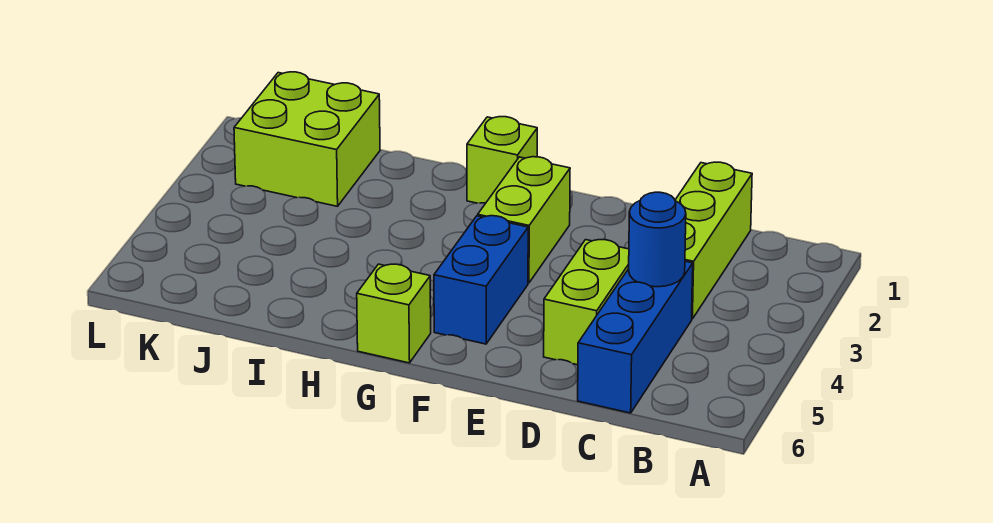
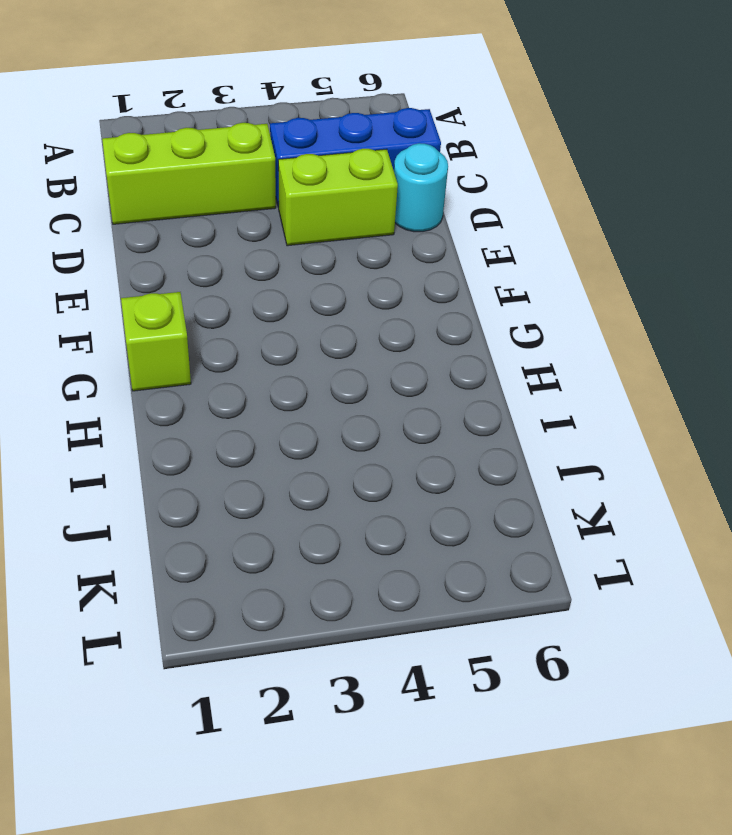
cyan round brick D6 level 1 -> none
none -> lime brick F2:F3 level 1
none -> blue brick F4:F5 level 1

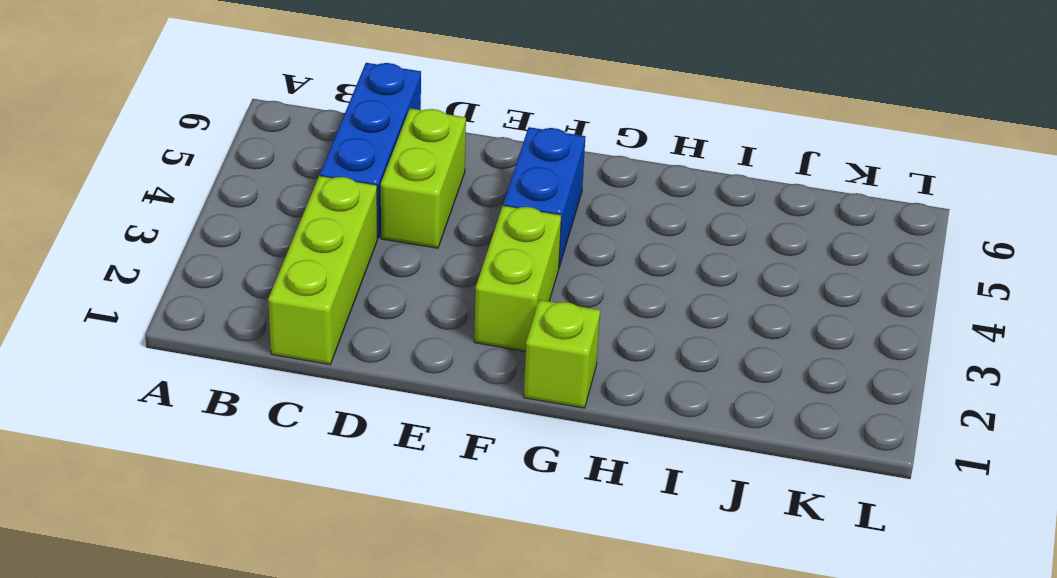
none -> lime brick G6 level 1
none -> lime brick J1:K2 level 1

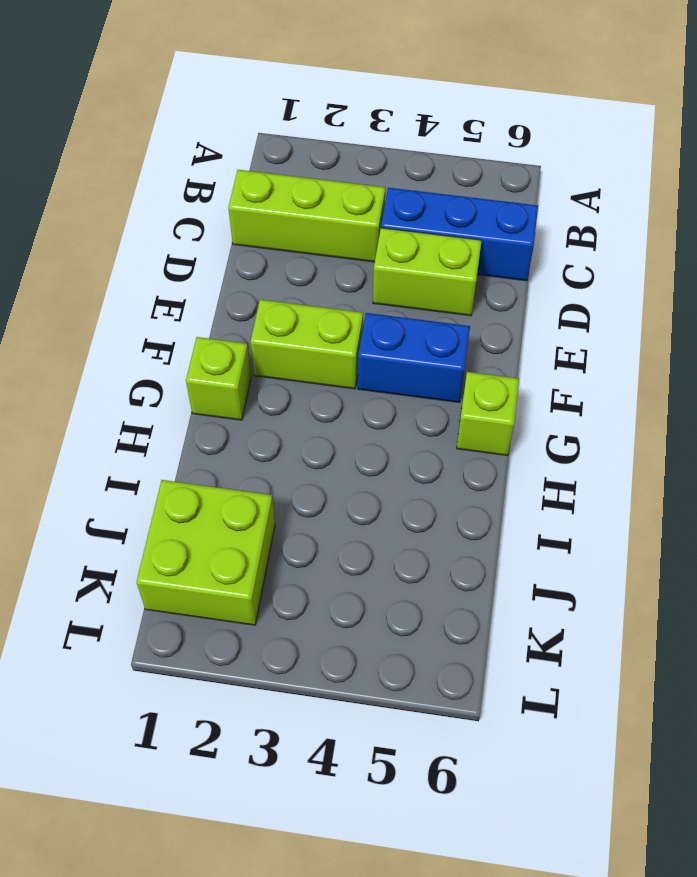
none -> blue round brick C4 level 2

